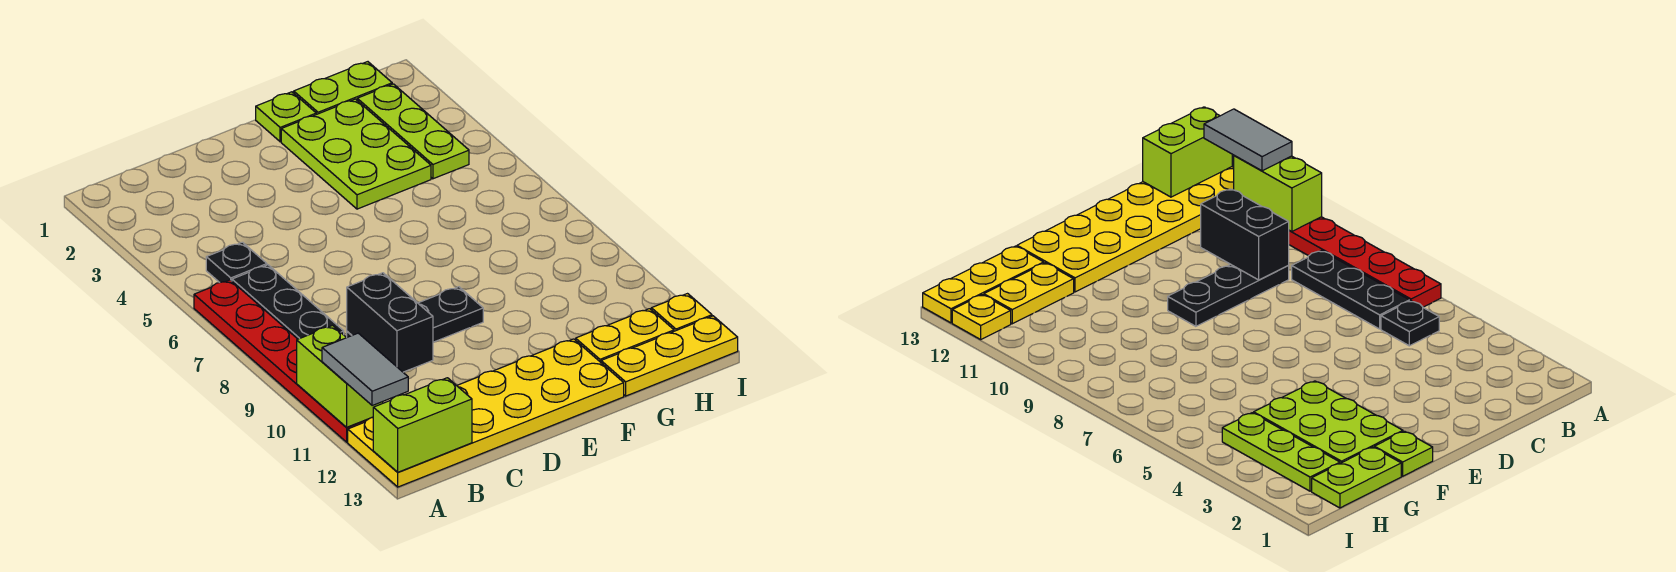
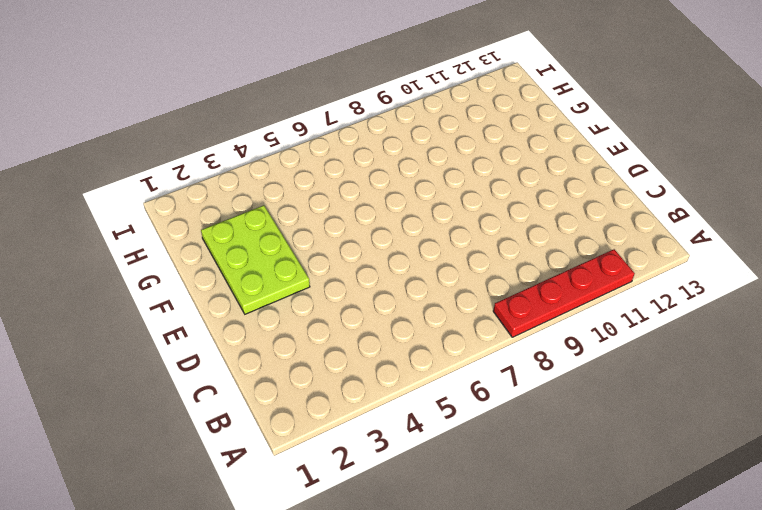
red plate A8:A11 level 1 -> red plate A6:A11 level 1
lime plate E2:G3 level 1 -> lime plate F2:G4 level 1
none -> yellow plate A12:F13 level 1
none -> black plate B5 level 1
none -> black plate B6:B8 level 1

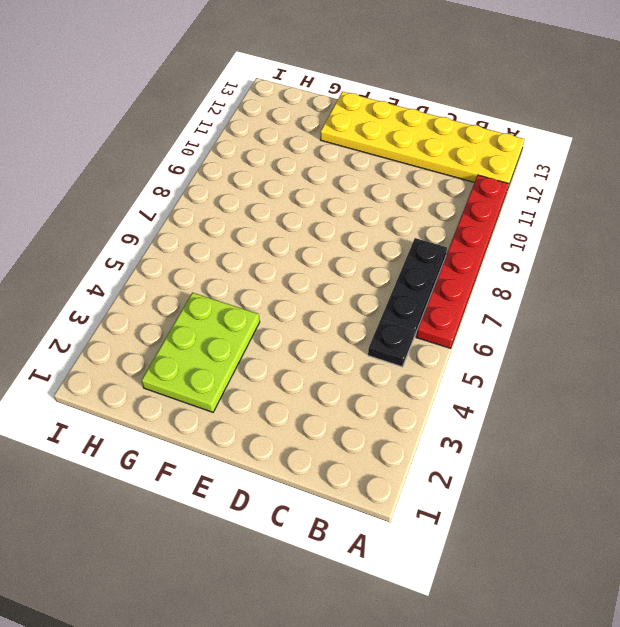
none -> black plate C9:E9 level 1
none -> lime plate F1 level 1
none -> lime plate G1:H1 level 1

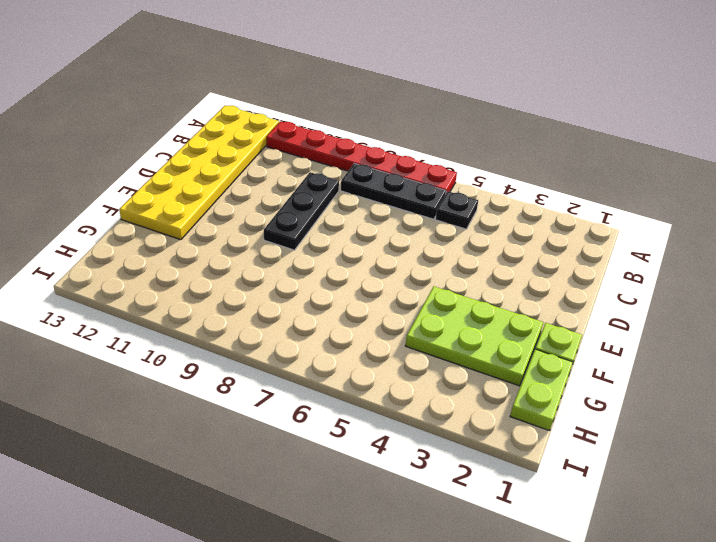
none -> yellow plate G12:H12 level 1
none -> yellow plate G13:I13 level 1
none -> lime plate H2:H4 level 1

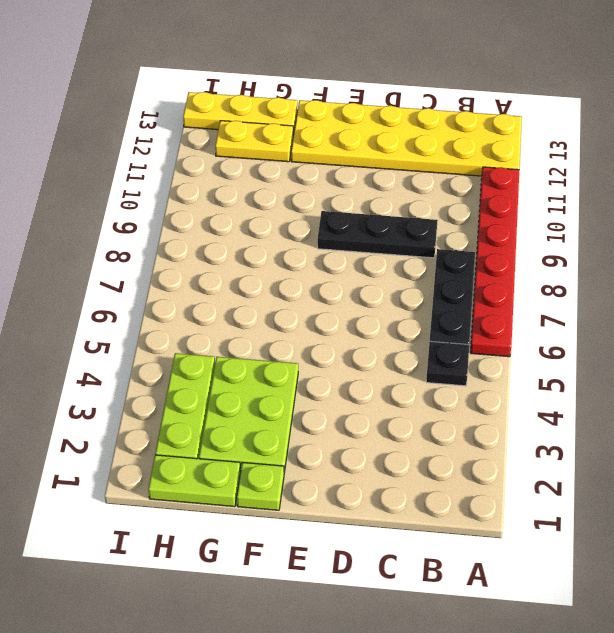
none -> yellow plate I12 level 1
none -> lime brick A10:A11 level 2
none -> lime brick A13:B13 level 2

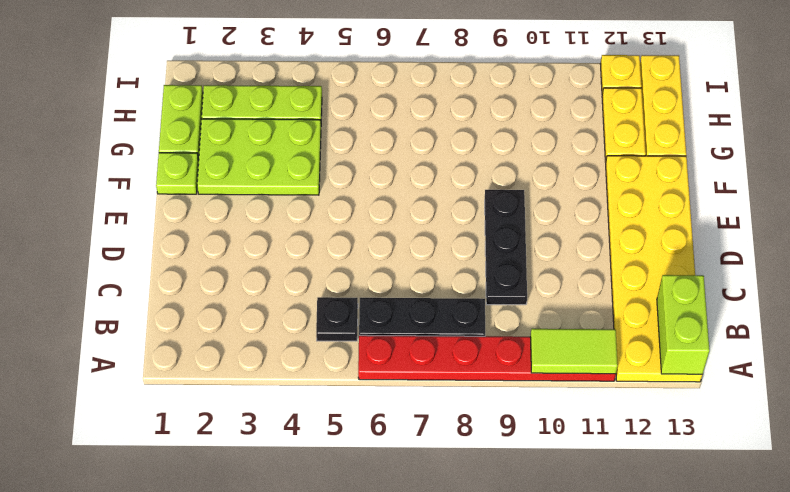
lime tile A10:A11 level 2 -> lime brick A10:A11 level 2
none -> black brick C9:C10 level 2
none -> grey tile A11:A12 level 3

